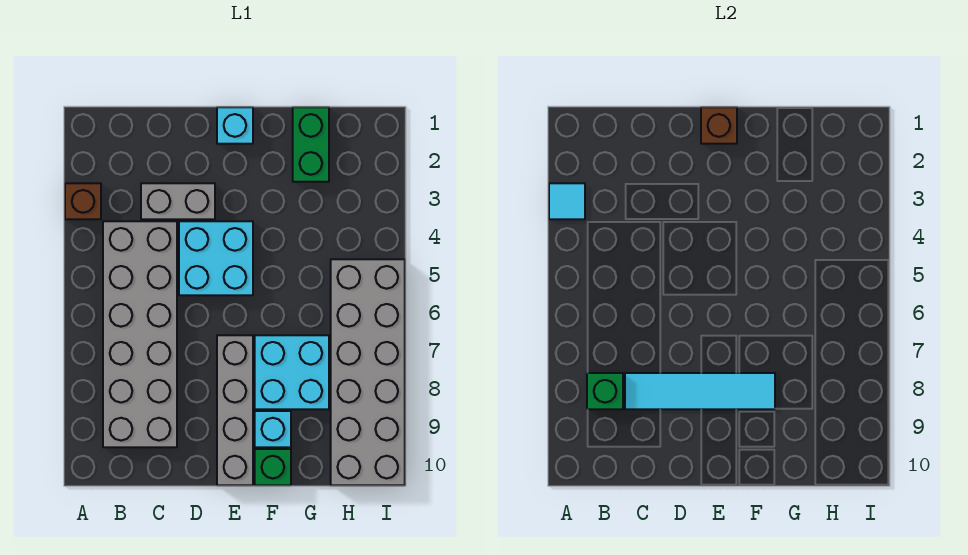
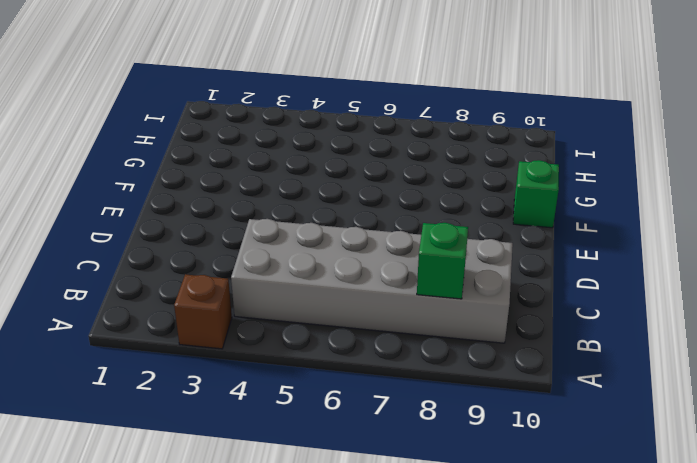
none -> grey brick C3:D3 level 1
none -> cyan brick D4:E5 level 1
none -> cyan brick E1 level 1

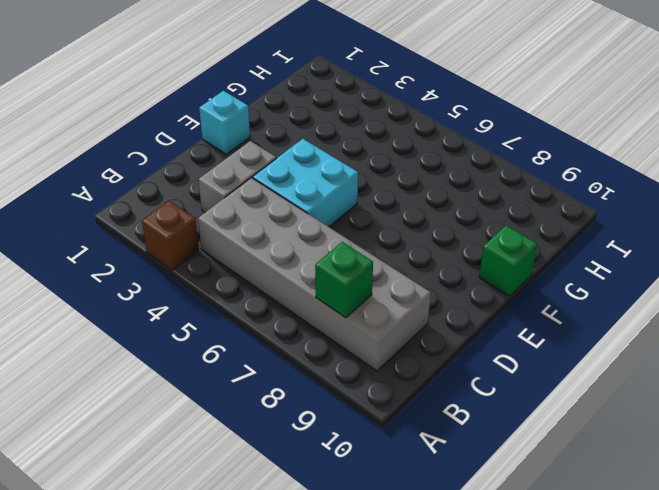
none -> grey brick E7:E10 level 1
none -> cyan brick F7:G8 level 1
none -> cyan brick F9 level 1

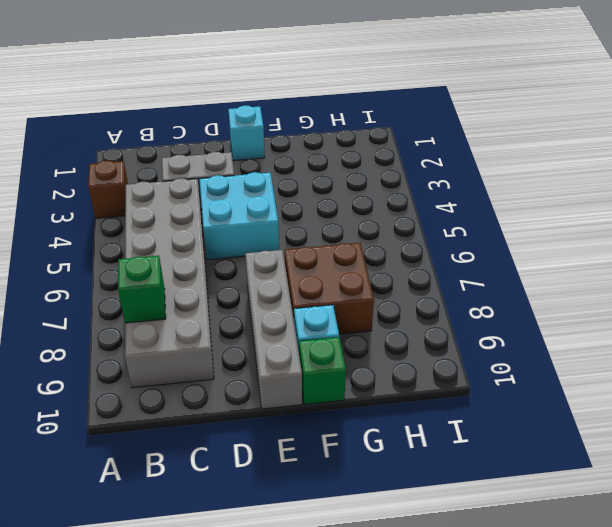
brown brick F7:G8 level 1 -> cyan brick F7:G8 level 1
none -> green brick G1:G2 level 1
none -> grey brick H5:I10 level 1
none -> cyan tile A3 level 2

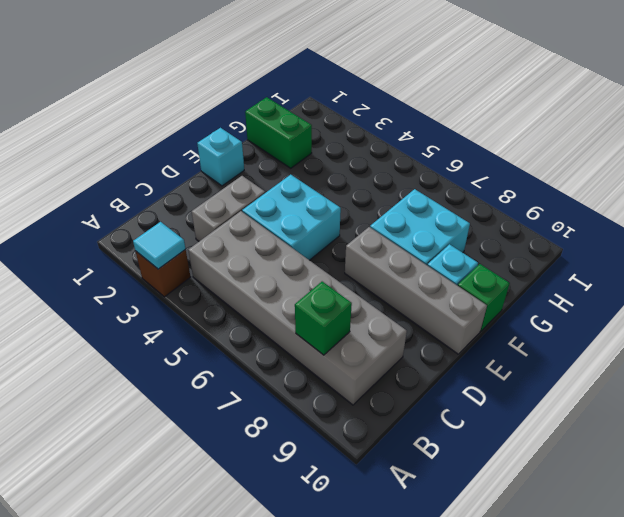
none -> grey brick H5:I10 level 1
none -> cyan tile C8:F8 level 2
none -> brown brick E1 level 2

